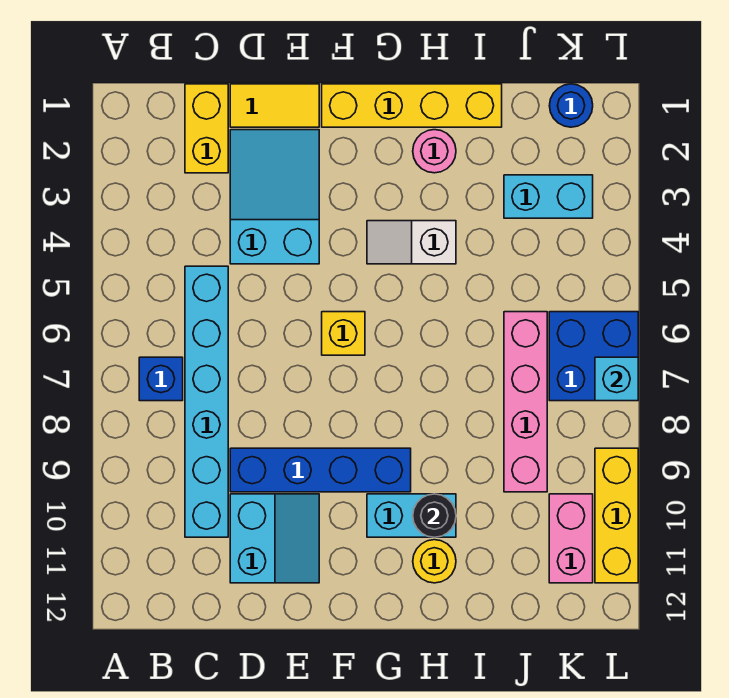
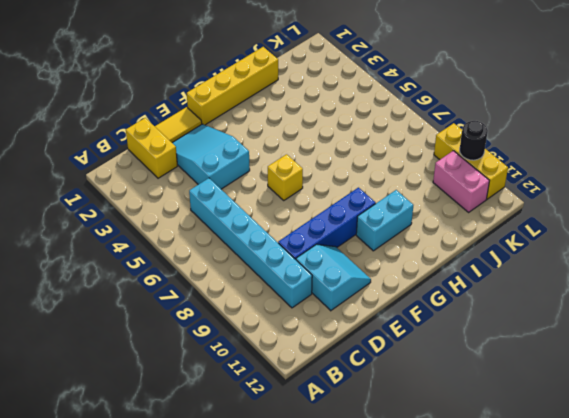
black round brick L10 level 2 -> black round brick H10 level 2
none -> blue brick B7 level 1
none -> white slope G4:H4 level 1 top H
none -> pink round brick H2 level 1

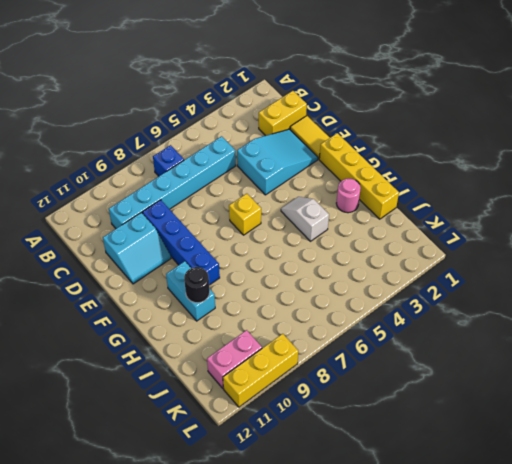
none -> yellow round brick H11 level 1
none -> cyan brick J3:K3 level 1
none -> pink brick J6:J9 level 1

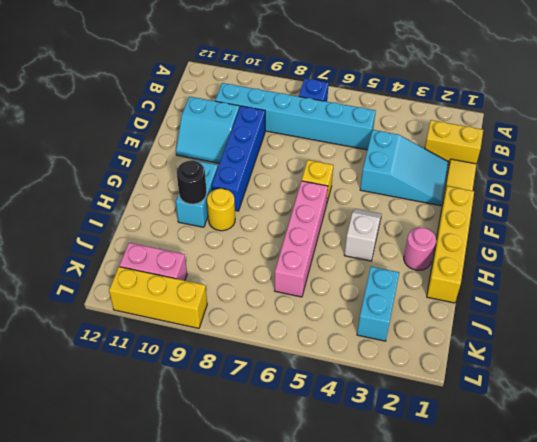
pink brick G6:J6 level 1 -> pink brick J6:J9 level 1
yellow round brick H9 level 1 -> yellow round brick H11 level 1
none -> blue round brick K1 level 1
none -> blue brick K6:L7 level 1
none -> cyan brick L7 level 2

